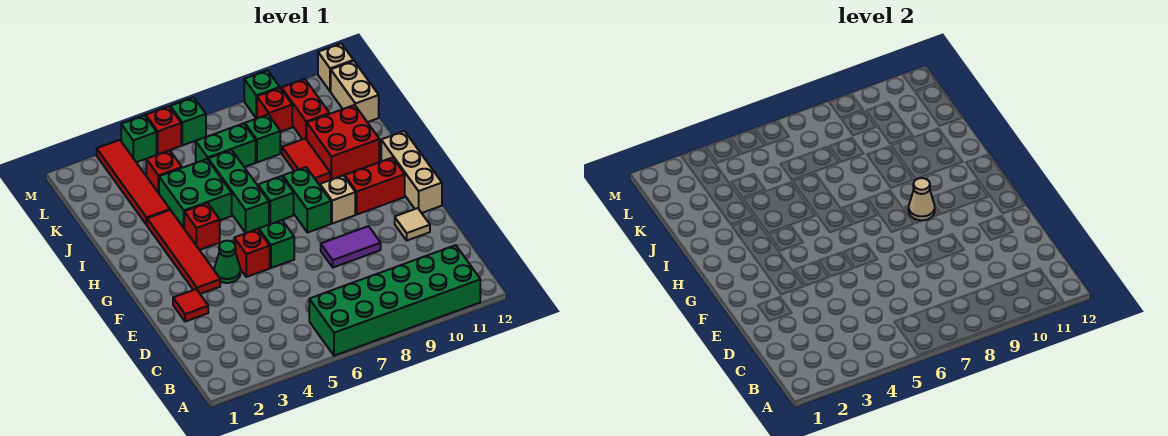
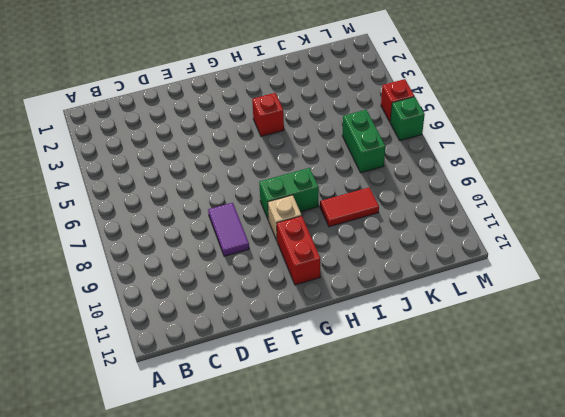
none -> green brick A6:B11 level 1
none -> red tile E2 level 1
none -> tan tile E11 level 1
none -> red tile F3:I3 level 1

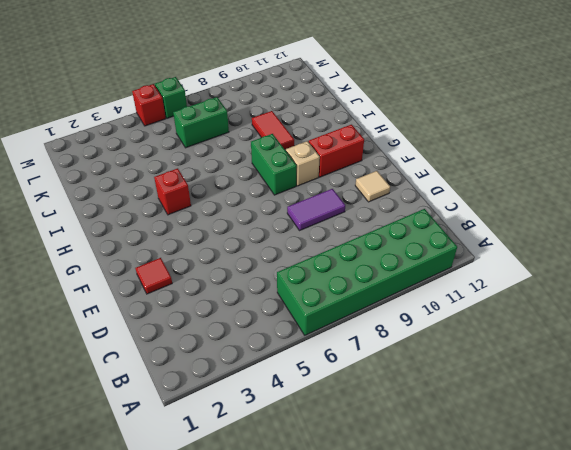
none -> red tile F3:I3 level 1
none -> green cone F4 level 1
none -> red brick F5 level 1
none -> green brick F6 level 1

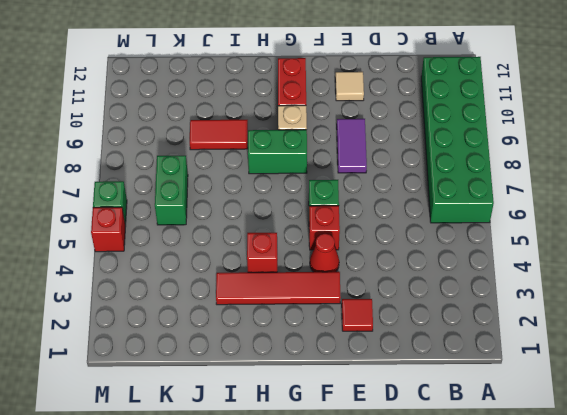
red cone F4 level 1 -> green cone F4 level 1
none -> tan brick F12:H12 level 1
none -> green brick H6:J6 level 1
none -> green brick H7 level 1
none -> green brick I4:J5 level 1

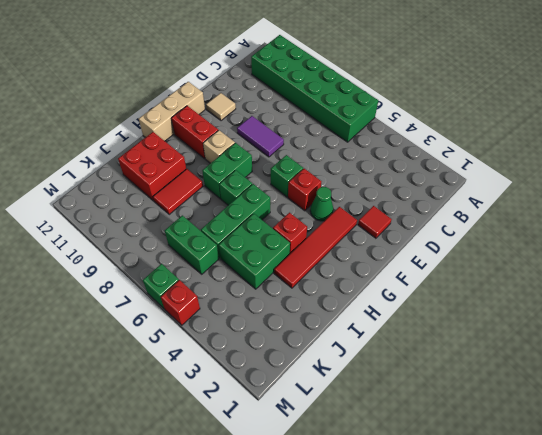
none -> red tile J3:M3 level 1
none -> red brick K4 level 1
none -> green brick K8 level 1
none -> red brick K10:L10 level 1

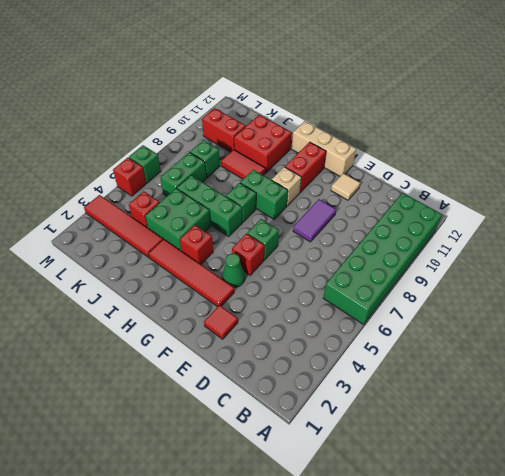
none -> tan brick K12:L12 level 1
none -> red brick L9 level 1
none -> green brick M4 level 1
none -> green brick M9 level 1

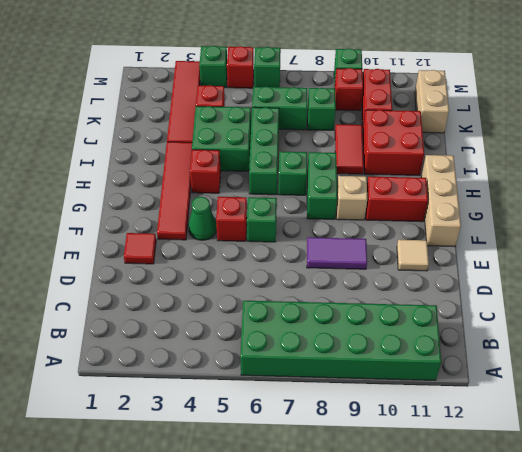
none -> tan brick M12 level 1
none -> tan cone G9 level 2

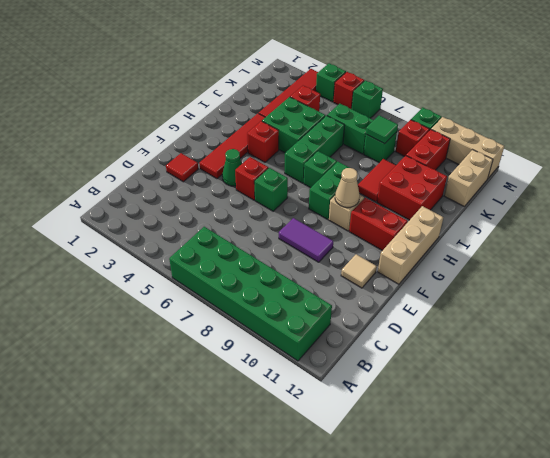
green tile K8 level 2 -> none
tan brick M10:M12 level 1 -> tan brick M12 level 1

